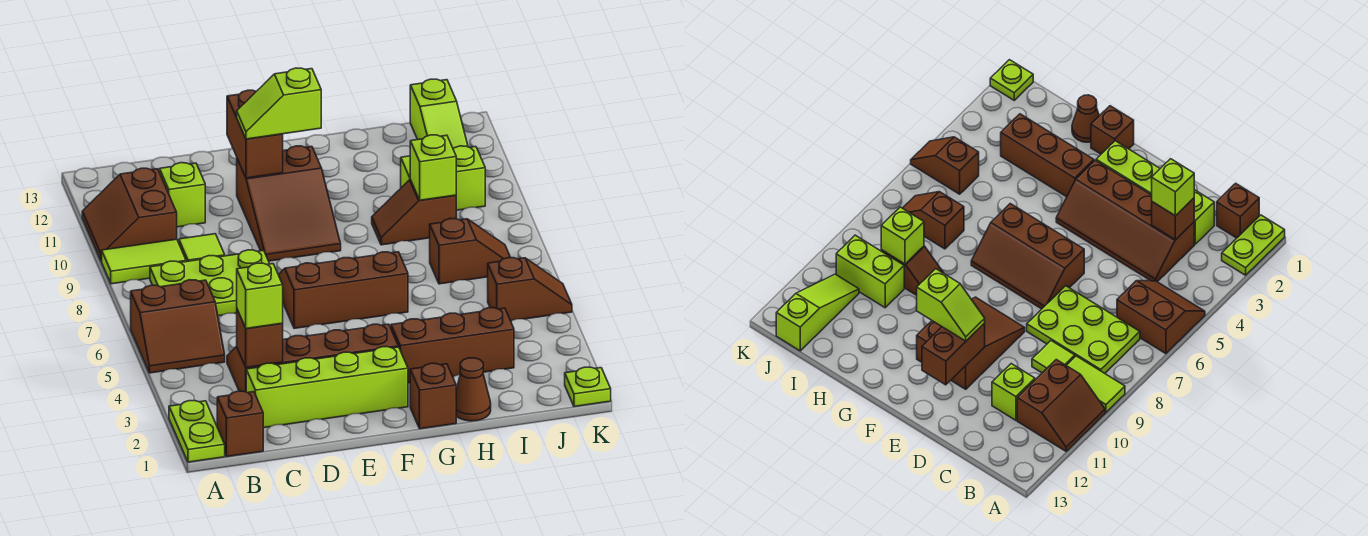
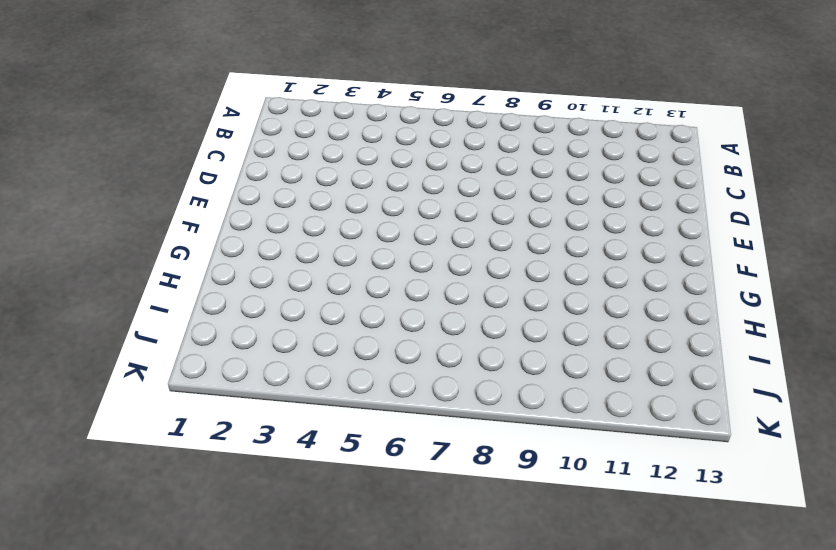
none -> lime plate A1:A2 level 1
none -> brown slope A5:B6 level 1 top 6
none -> lime tile A9:B9 level 1

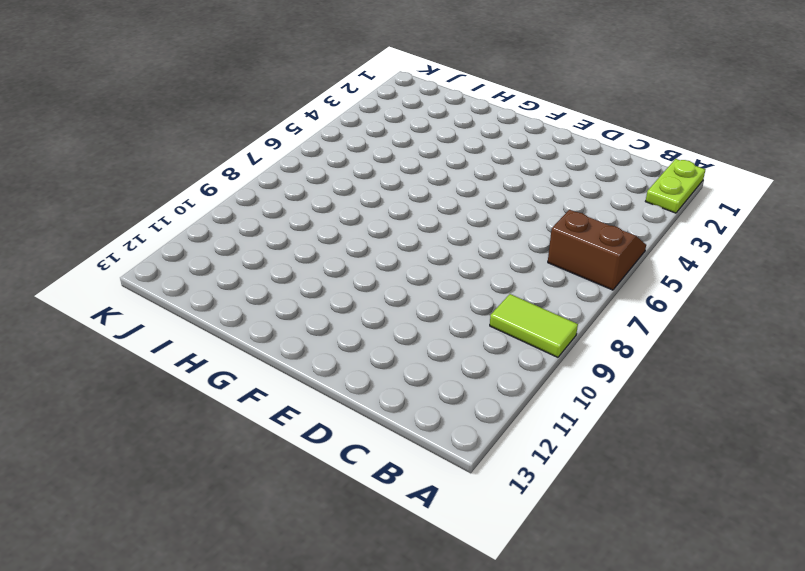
none -> brown slope A10:B11 level 1 top B
none -> brown brick B1 level 1
none -> lime plate B7:D8 level 1

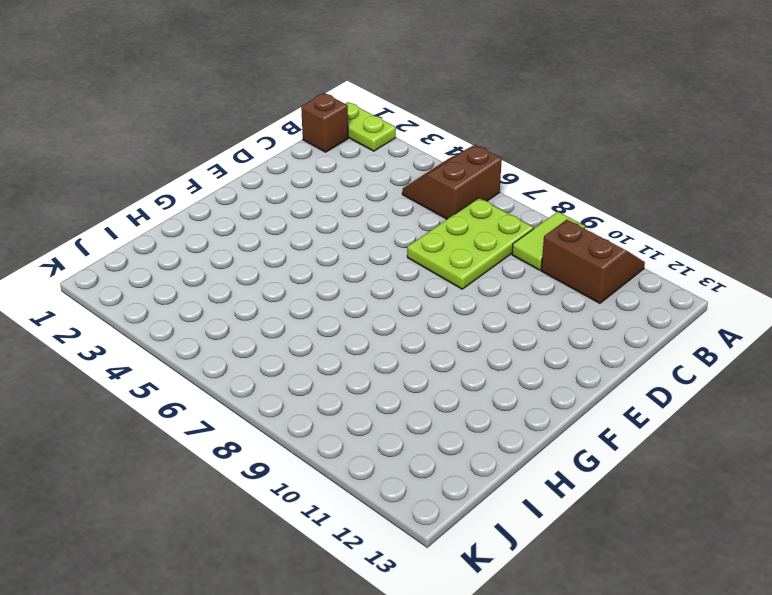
none -> lime brick C2:F2 level 1
none -> brown slope C3:F4 level 1 top 3
none -> lime tile C9 level 1

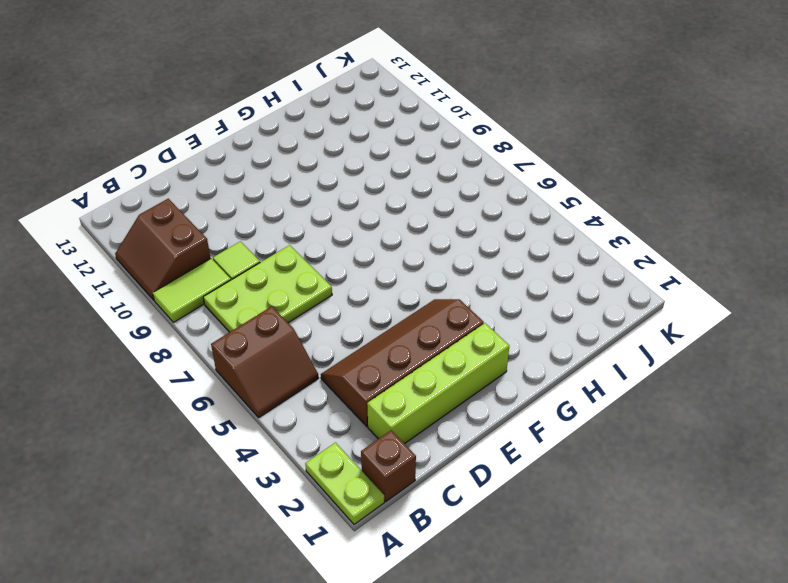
none -> lime brick C11 level 1
none -> brown slope E6:G7 level 1 top 6
none -> brown slope E9:F11 level 1 top 11

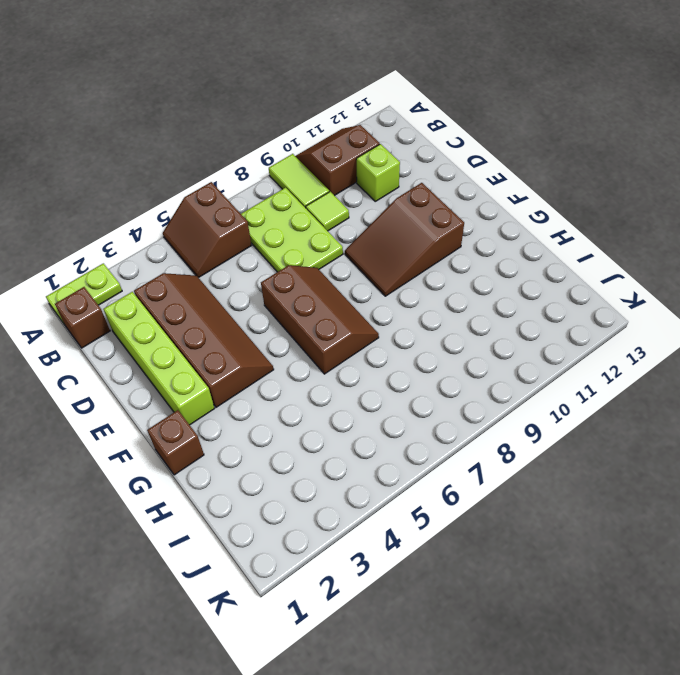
none -> brown brick G3:I3 level 1
none -> brown cone H1 level 1
none -> brown slope H9:I9 level 1 top I

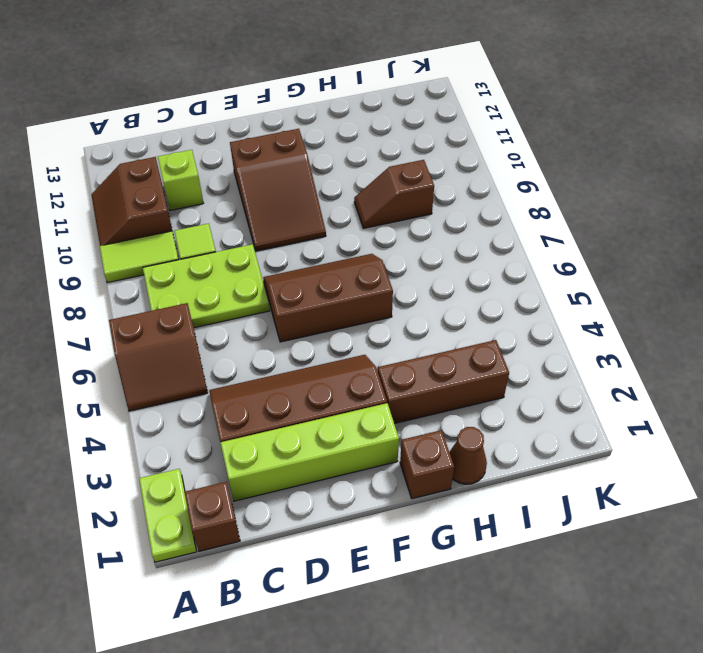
none -> brown slope I7:J7 level 1 top I
none -> lime brick I10:J10 level 1
none -> brown slope J5:K5 level 1 top J

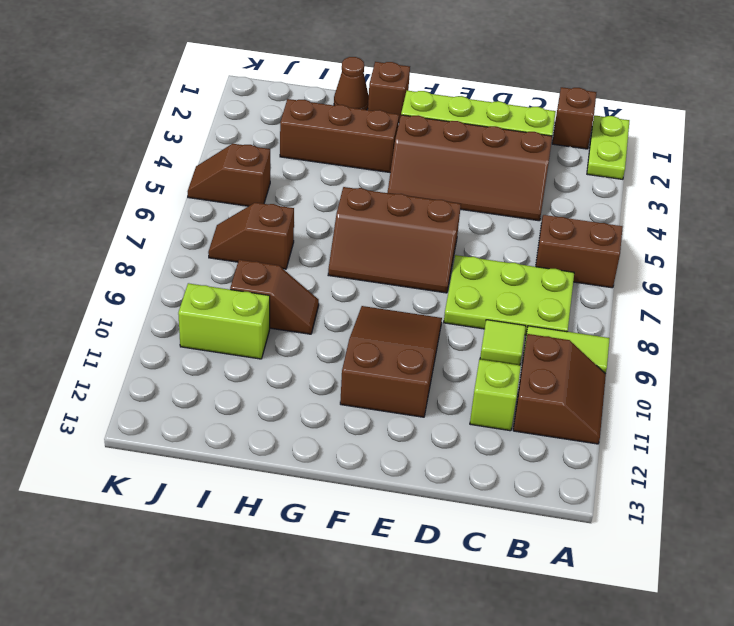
none -> lime slope J11:J13 level 1 top 13
none -> lime plate K1 level 1
none -> brown brick C3 level 2

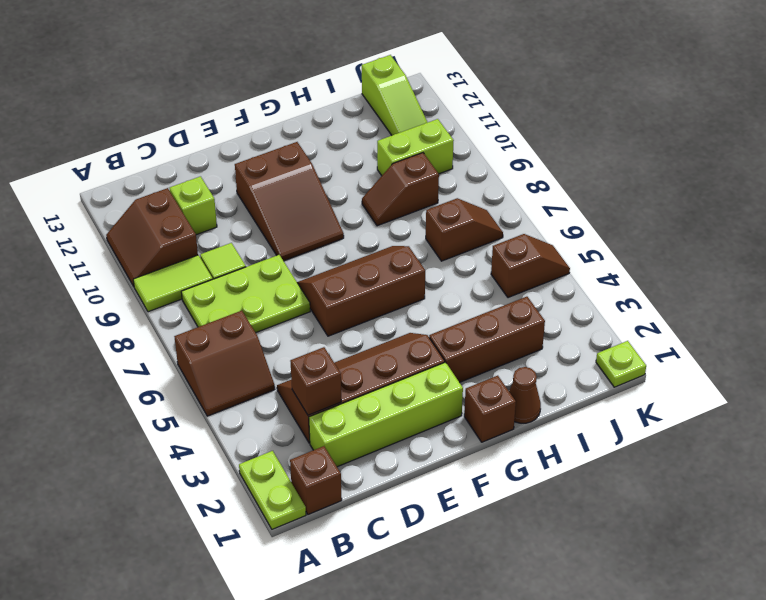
none -> brown brick E11:E12 level 2
none -> lime brick I9 level 2
none -> lime brick C3 level 3

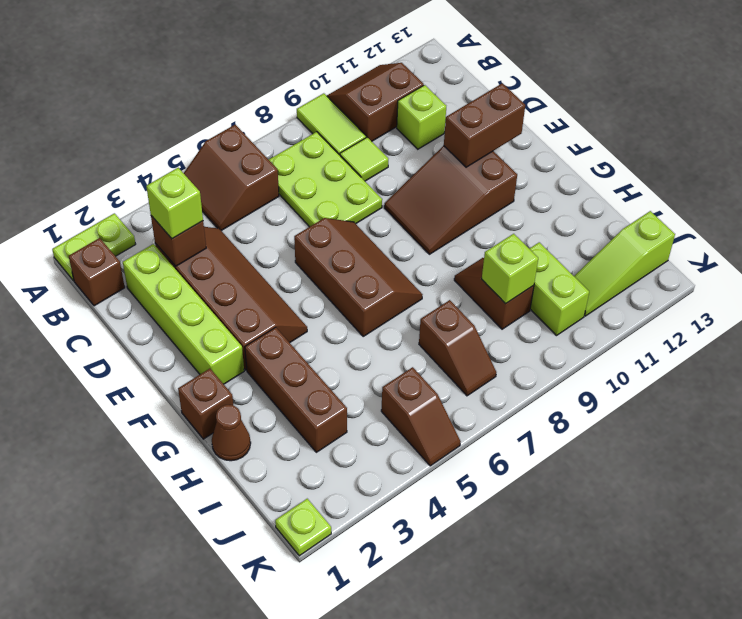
none -> lime slope E11:F11 level 3 top F

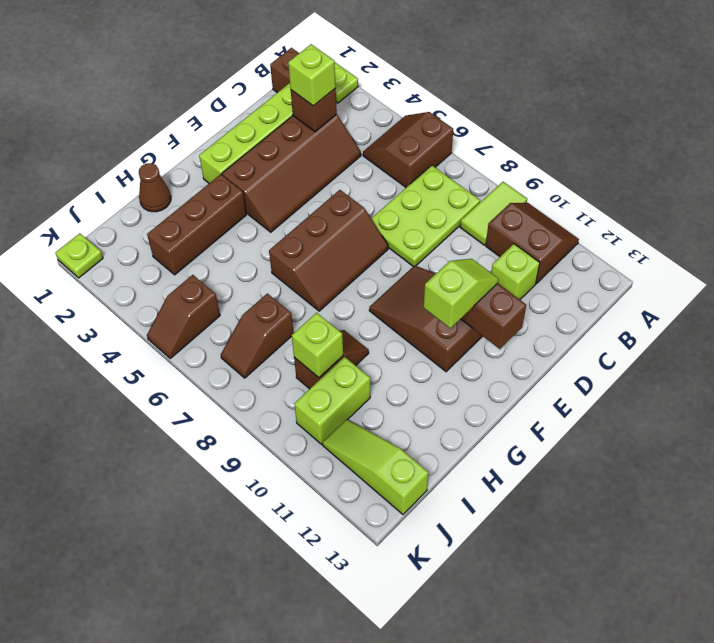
none -> lime tile C9 level 1
none -> brown brick G1 level 1

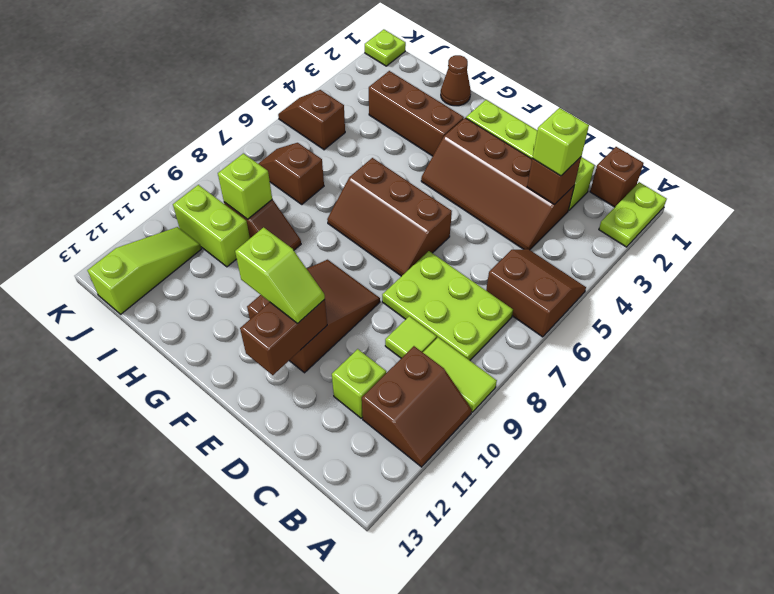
none -> brown brick G1 level 1

